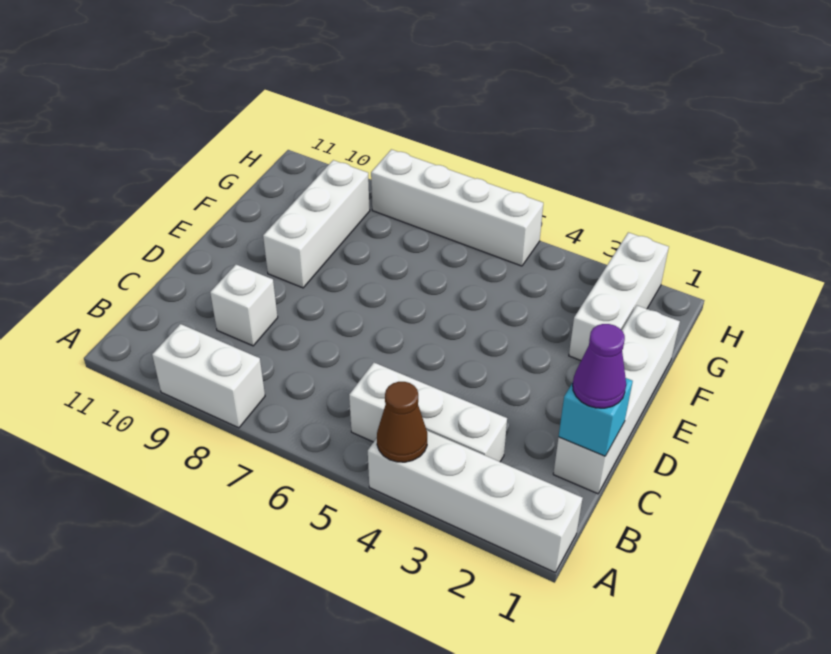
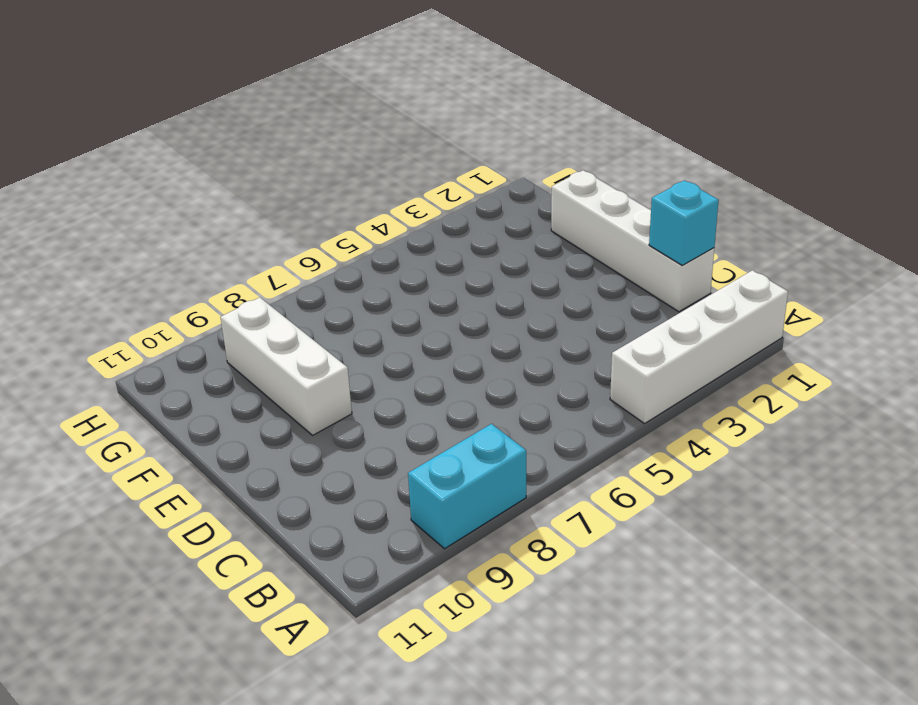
cyan brick A8:A9 level 1 -> white brick A8:A9 level 1
none -> white brick B3:B5 level 1
none -> white brick C9 level 1

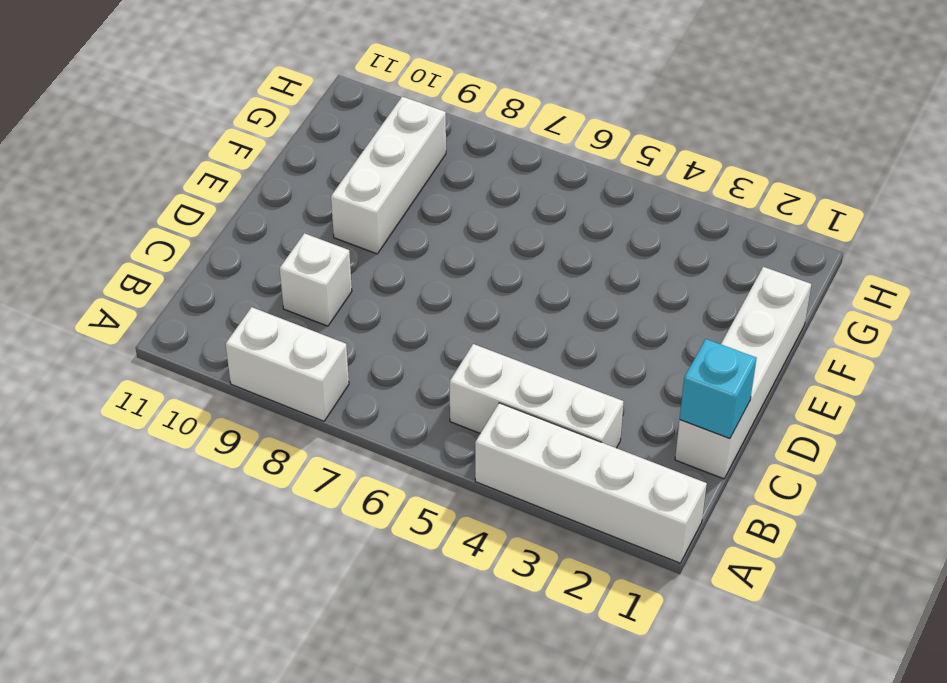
none -> white brick F2:H2 level 1
none -> white brick H5:H8 level 1

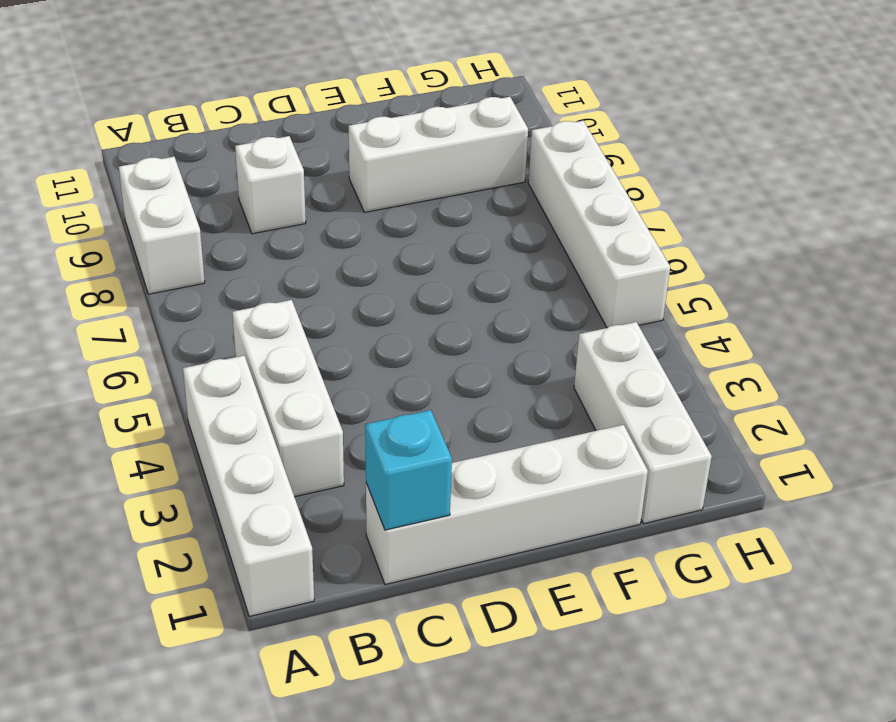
white brick G1:G3 level 1 -> white brick F2:H2 level 1
none -> brown cone A4 level 2
none -> purple cone C1 level 3

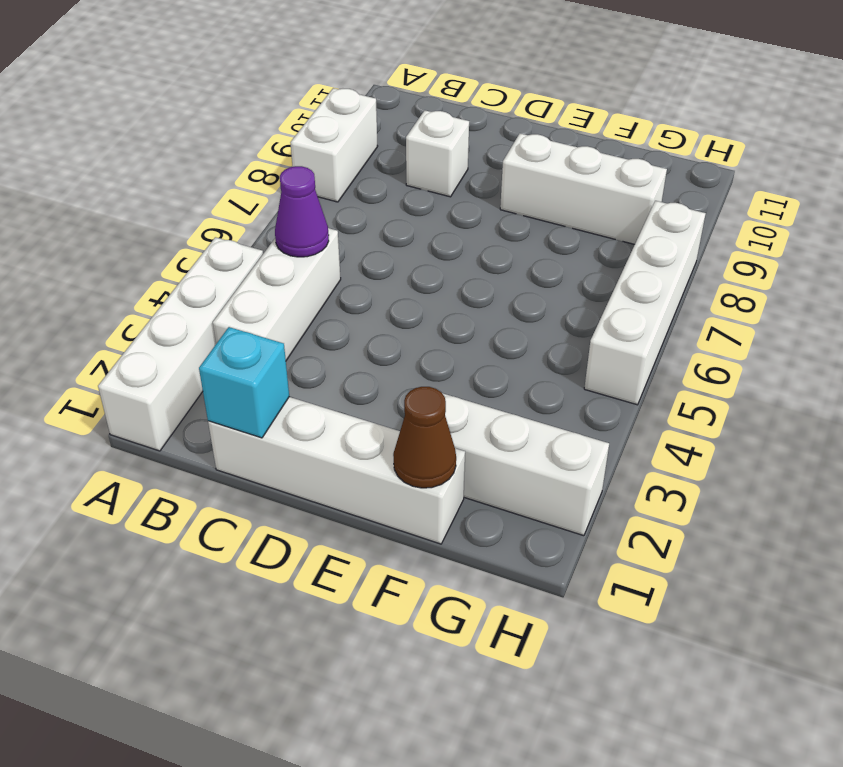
purple cone B5 level 2 -> purple cone C1 level 3
brown cone F1 level 2 -> brown cone A4 level 2

